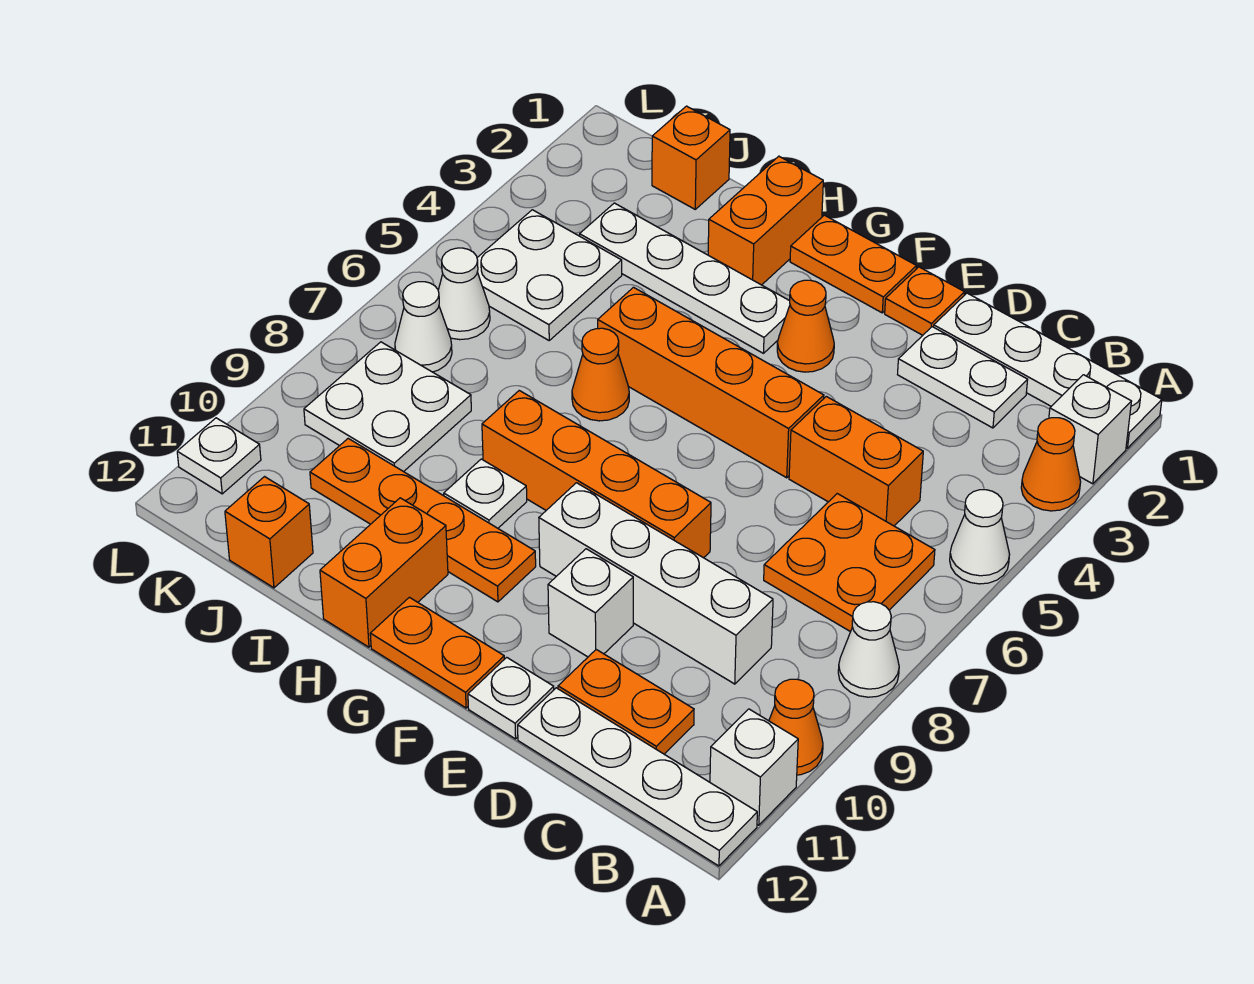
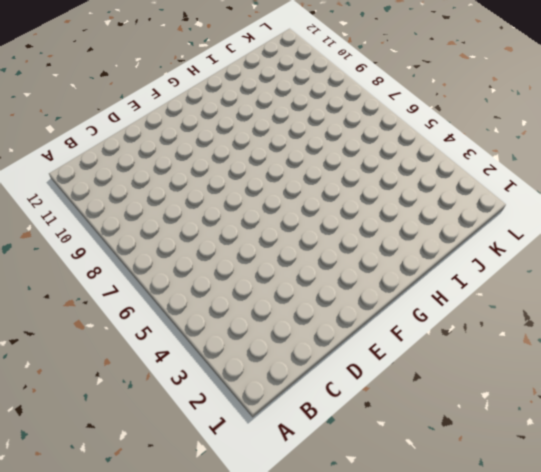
none -> white plate A1:D1 level 1
none -> white brick A2 level 1
none -> orange cone A3 level 1
none -> white cone A5 level 1

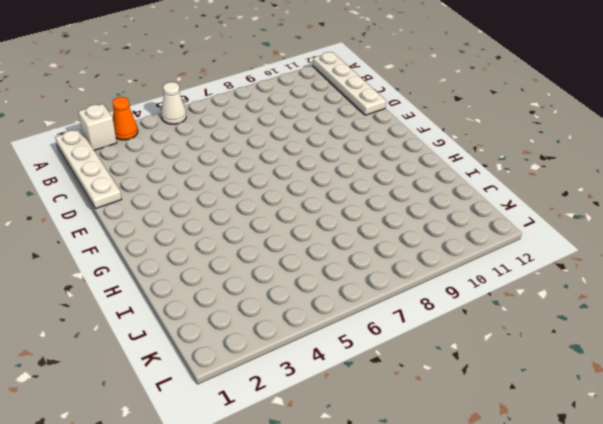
none -> white cone A8 level 1
none -> orange cone A10 level 1
none -> white brick A11 level 1
none -> orange plate B6:C7 level 1

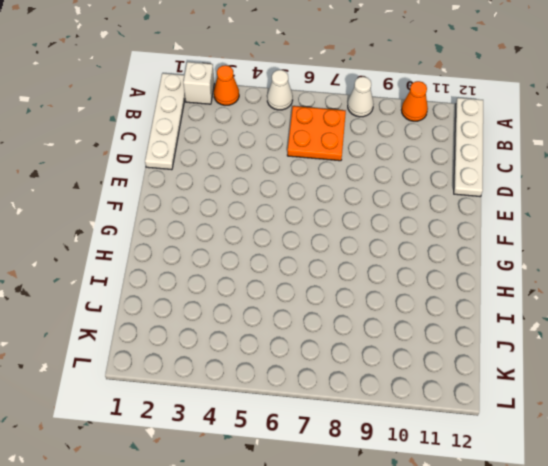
none -> white brick A11 level 1
none -> white plate C2:D2 level 1
none -> orange brick C5:D5 level 1
none -> white brick C9:F9 level 1

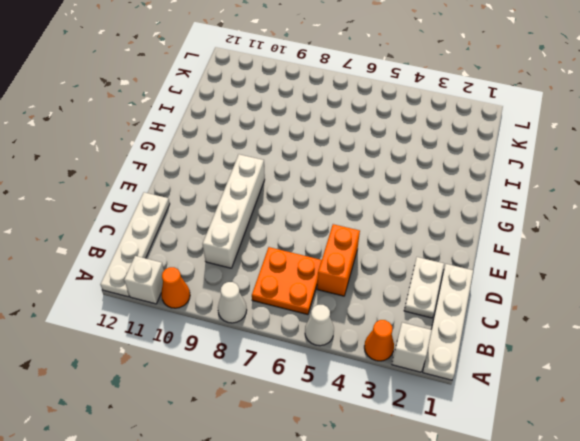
none -> orange plate C11:D11 level 1
none -> orange plate E1 level 1
none -> orange brick E5:H5 level 1
none -> orange brick E8:H8 level 1

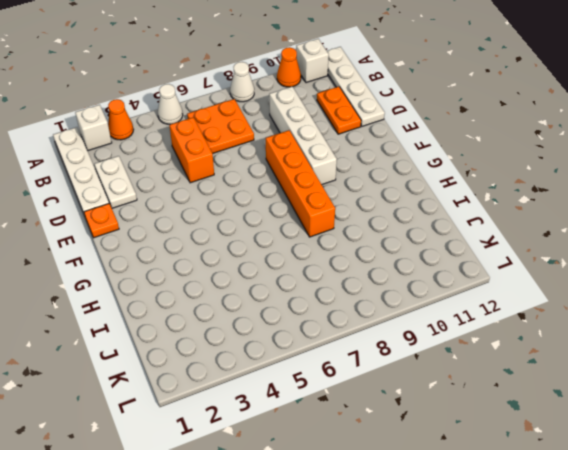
none -> orange brick E5:H5 level 1
none -> white brick E10 level 1
none -> white plate E12 level 1
none -> orange plate F1:G1 level 1

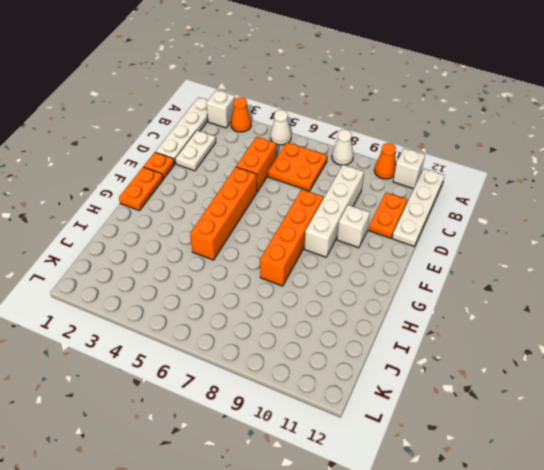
none -> white plate E12 level 1
none -> orange cone F3 level 1
none -> orange plate F12:G12 level 1
none -> white plate G3:J3 level 1

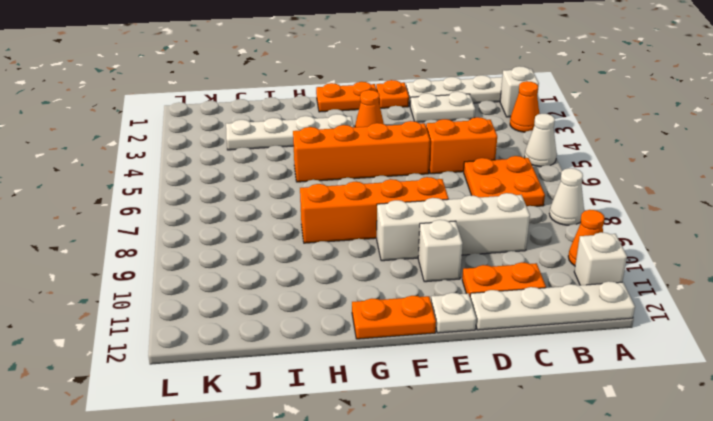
none -> orange plate G10:J10 level 1
none -> orange brick H1:H2 level 1
none -> orange cone H6 level 1
none -> white plate H9 level 1

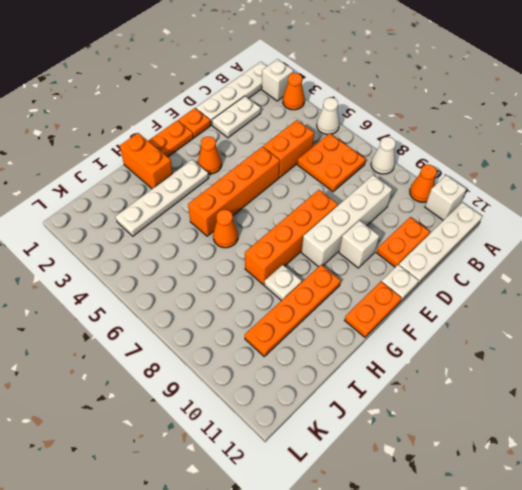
none -> orange brick H11:H12 level 1
none -> orange brick J1 level 1
none -> white plate J4:K5 level 1
none -> white plate J8:K9 level 1

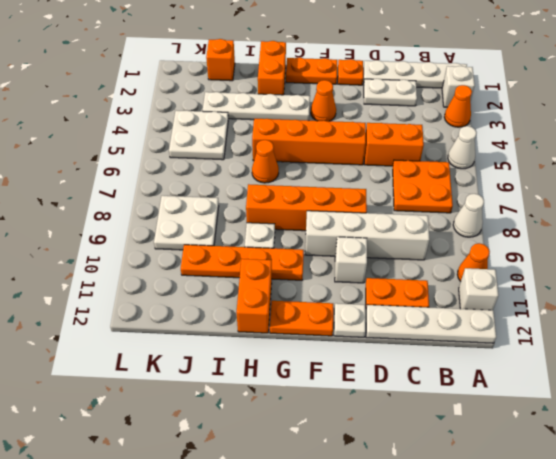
none -> orange brick J12 level 1
none -> white cone K6 level 1
none -> white cone K7 level 1
none -> white plate L11 level 1

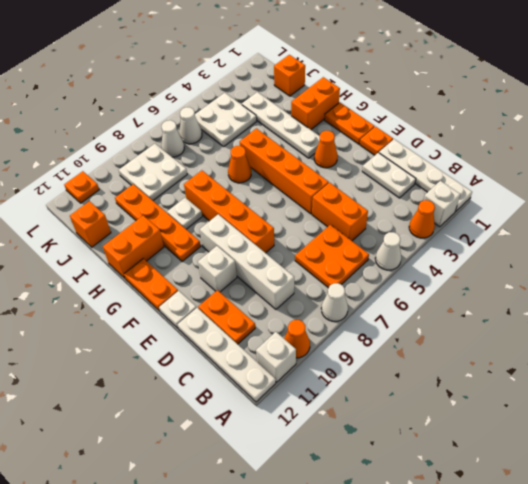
orange plate L11 level 1 -> white plate L11 level 1

